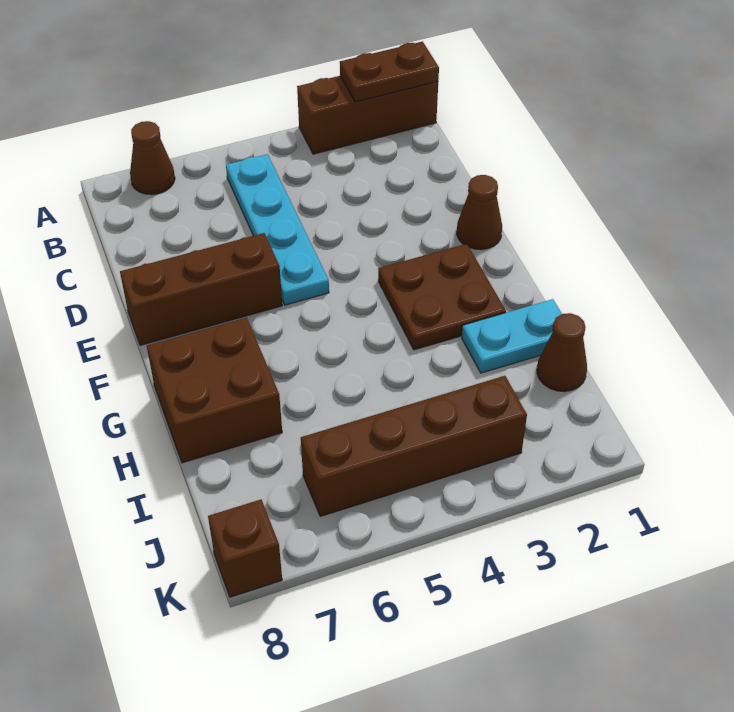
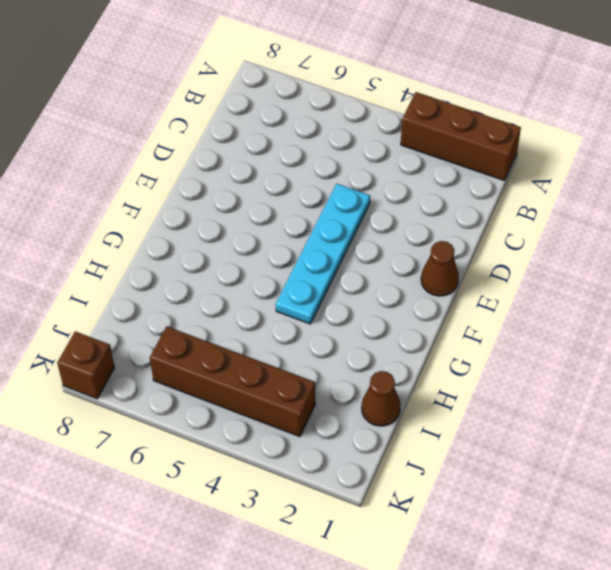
cyan plate D4:G4 level 1 -> cyan plate B5:E5 level 1
none -> brown cone A7 level 1
none -> brown brick E6:E8 level 1
none -> brown plate F2:G3 level 1

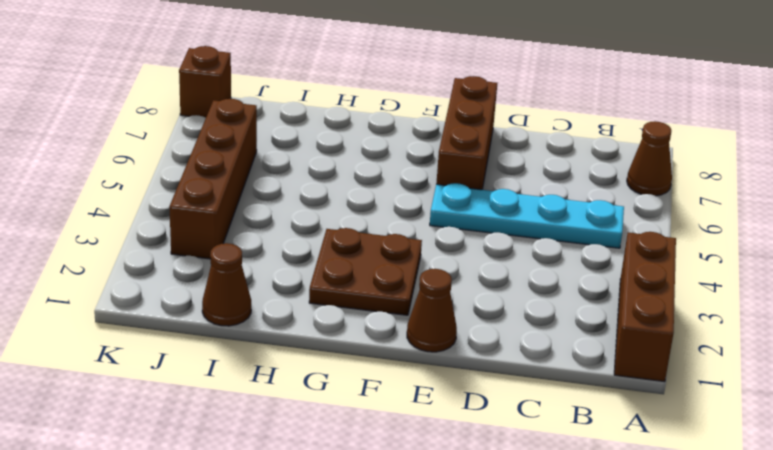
none -> brown brick G7:H8 level 1
none -> cyan plate H1:H2 level 1
none -> brown plate A1:A2 level 2

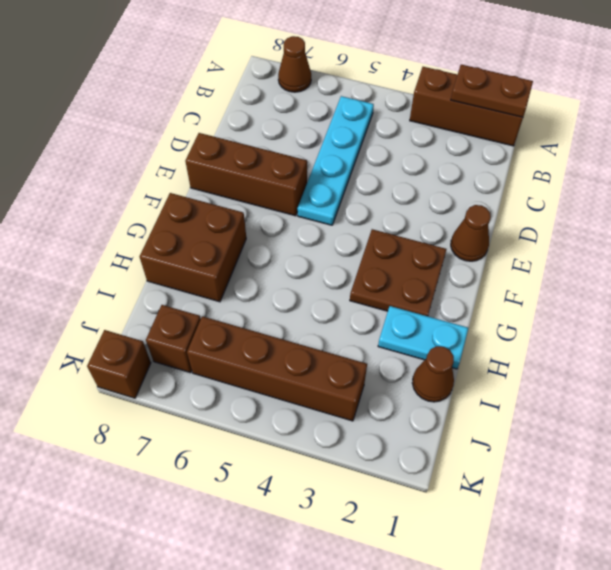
brown brick J7 level 1 -> none

